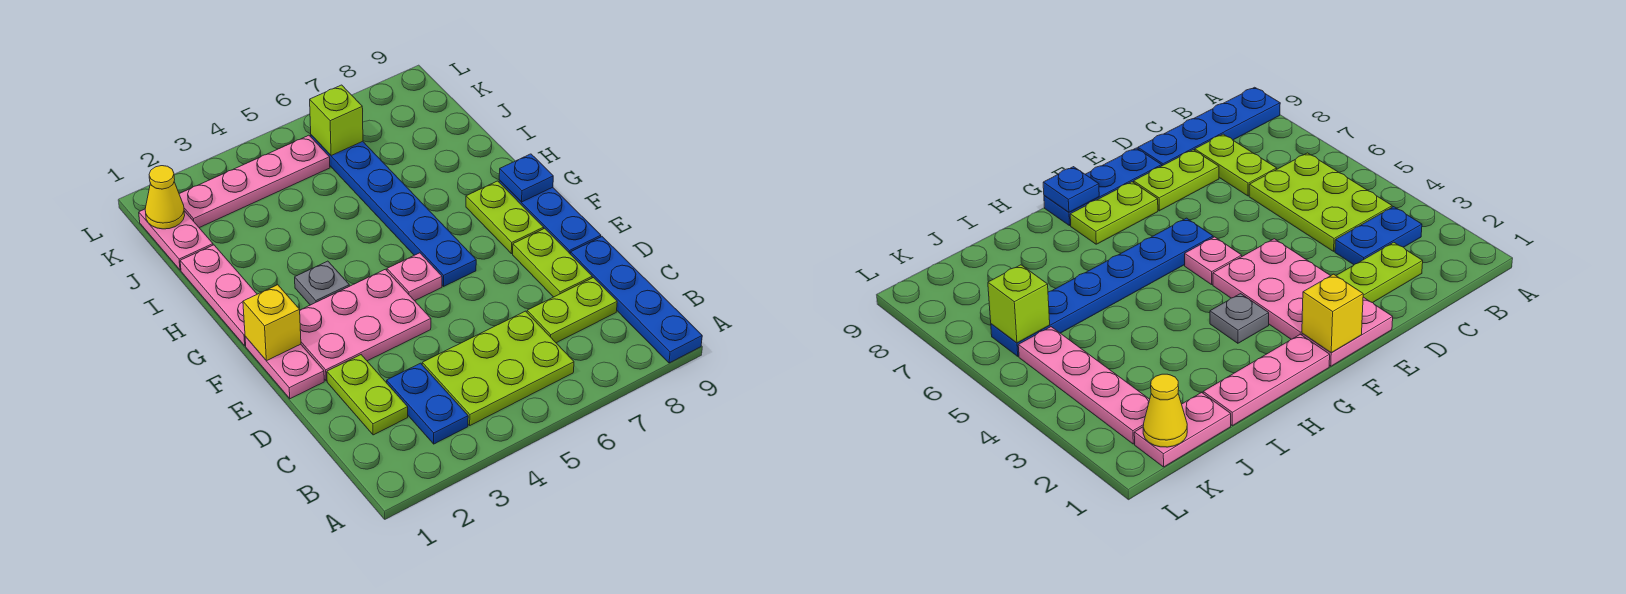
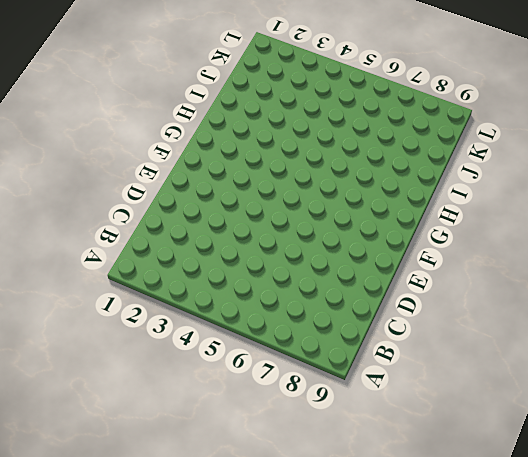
none -> blue plate A9:D9 level 1
none -> blue plate B3:C3 level 1
none -> lime plate B4:C6 level 1

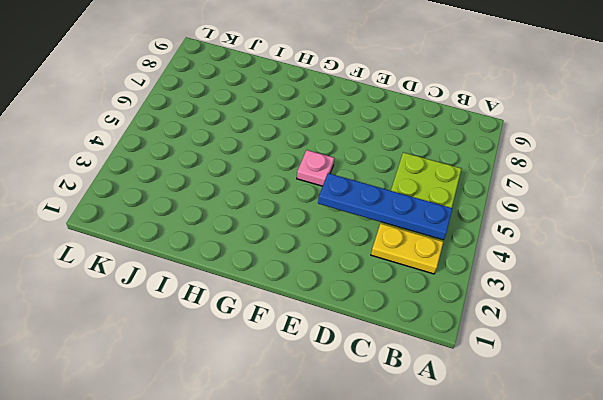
yellow plate B3:C3 level 1 -> blue plate B3:C3 level 1
blue plate B4:E4 level 2 -> blue plate A9:D9 level 1
none -> lime plate C2:D2 level 1
none -> lime plate C7:C8 level 1
none -> lime plate D8:E8 level 1

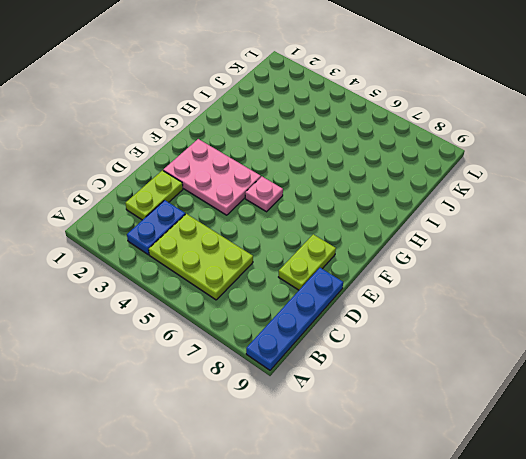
none -> lime plate C7:C8 level 1
none -> pink plate E1:F1 level 1
none -> blue plate E9:G9 level 1

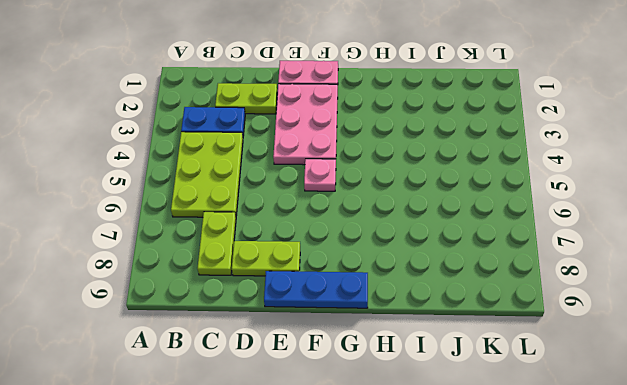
none -> blue plate A9:D9 level 1
none -> blue plate F6:K6 level 1
none -> lime plate F8:G8 level 1

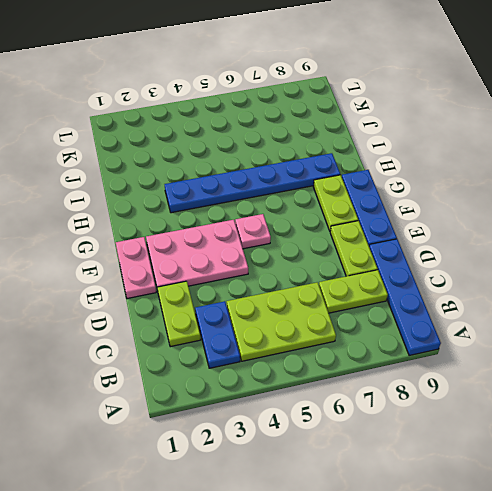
blue plate H3:H8 level 1 -> blue plate F6:K6 level 1
none -> pink plate G1:I1 level 1
none -> grey plate G3 level 1
none -> pink plate J1:K1 level 1

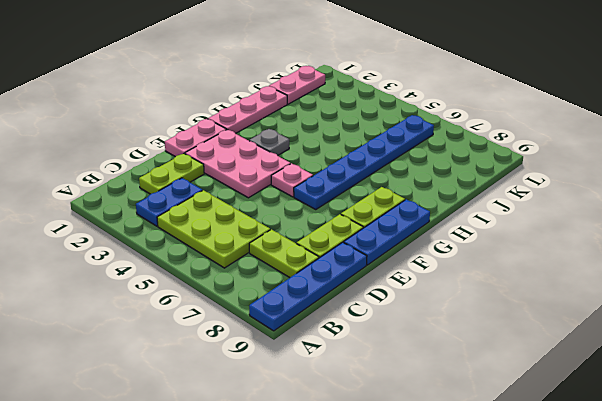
none -> pink plate K2:K5 level 1
none -> yellow brick F1 level 2
none -> blue plate G9 level 2

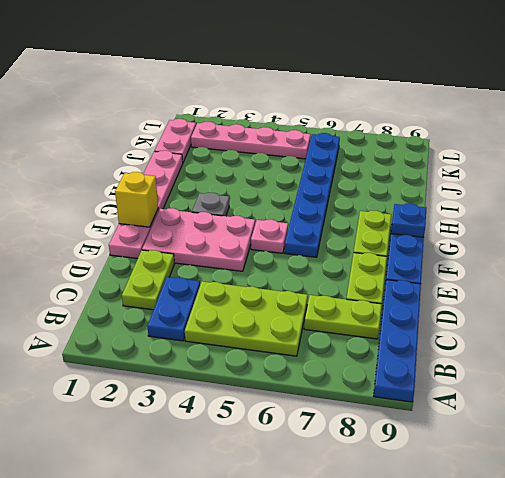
none -> yellow cone K1 level 2
none -> lime brick K6 level 2

